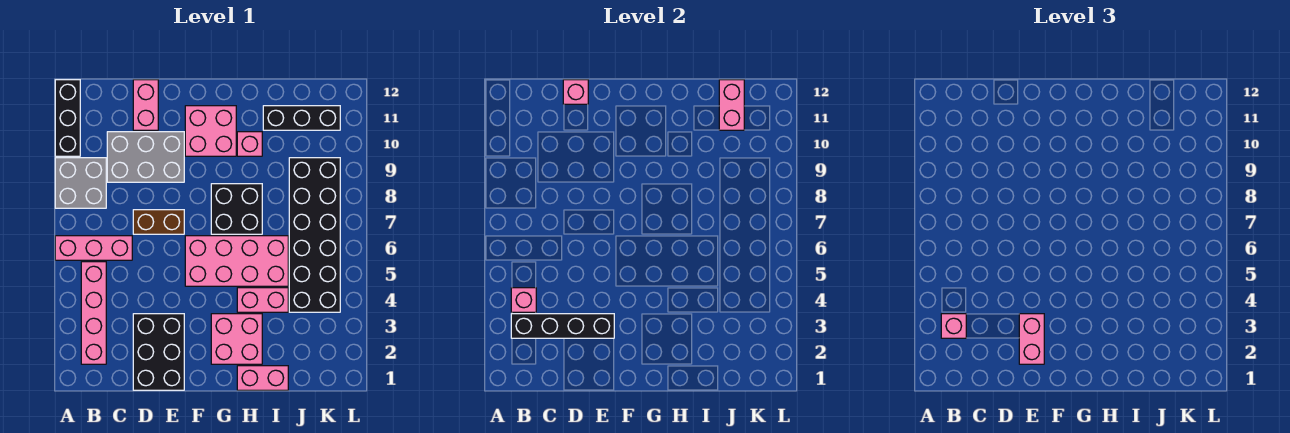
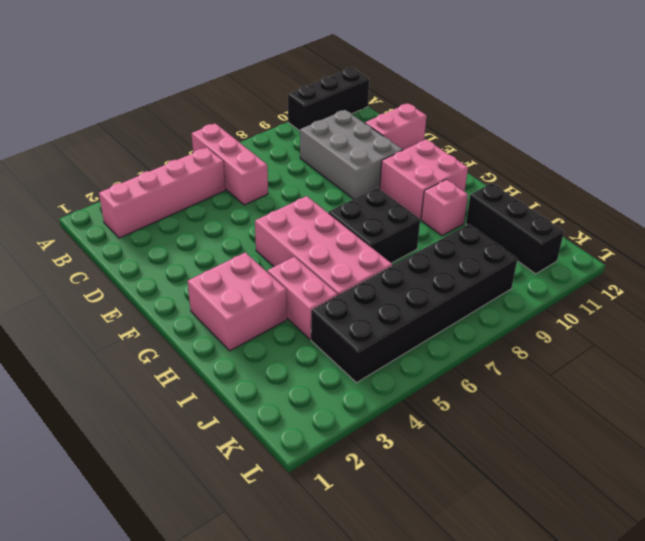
none -> grey brick A8:B9 level 1
none -> black brick D1:E3 level 1
none -> brown brick D7:E7 level 1

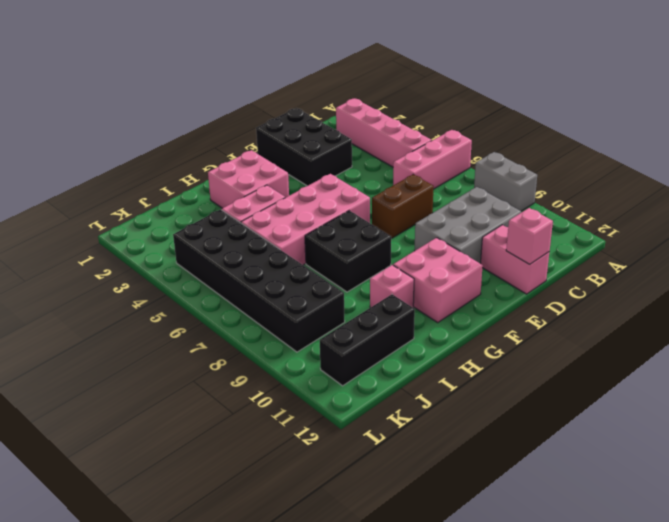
grey brick A8:A9 level 1 -> grey brick A8:B9 level 1
none -> black brick A10:A12 level 1
none -> pink brick H1:I1 level 1
none -> black brick B3:E3 level 2

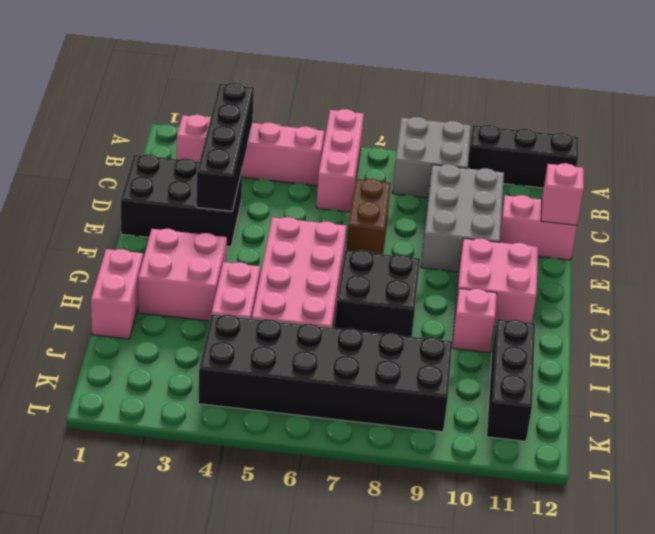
none -> pink brick B4 level 2
none -> pink brick J11:J12 level 2
none -> pink brick B3 level 3

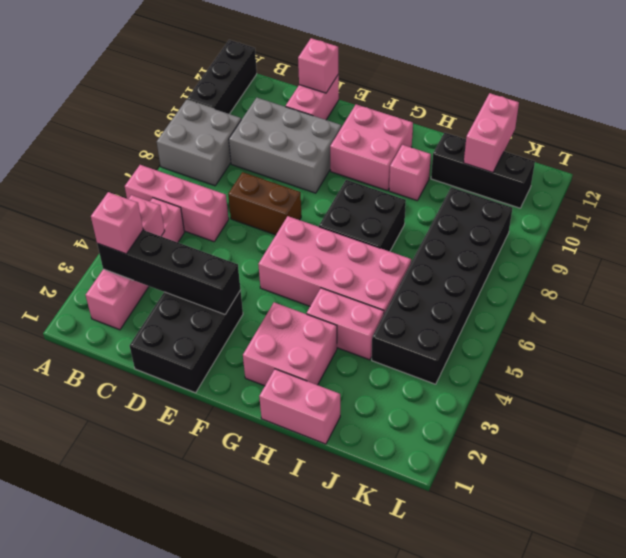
none -> pink brick E2:E3 level 3

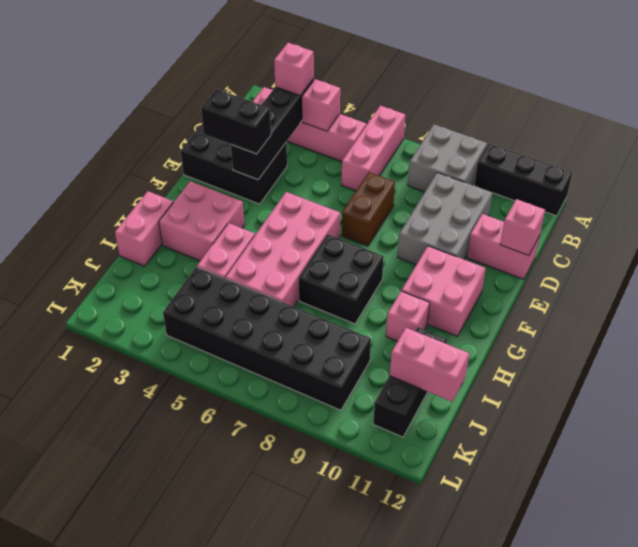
black brick E2:E3 level 3 -> pink brick E2:E3 level 3

